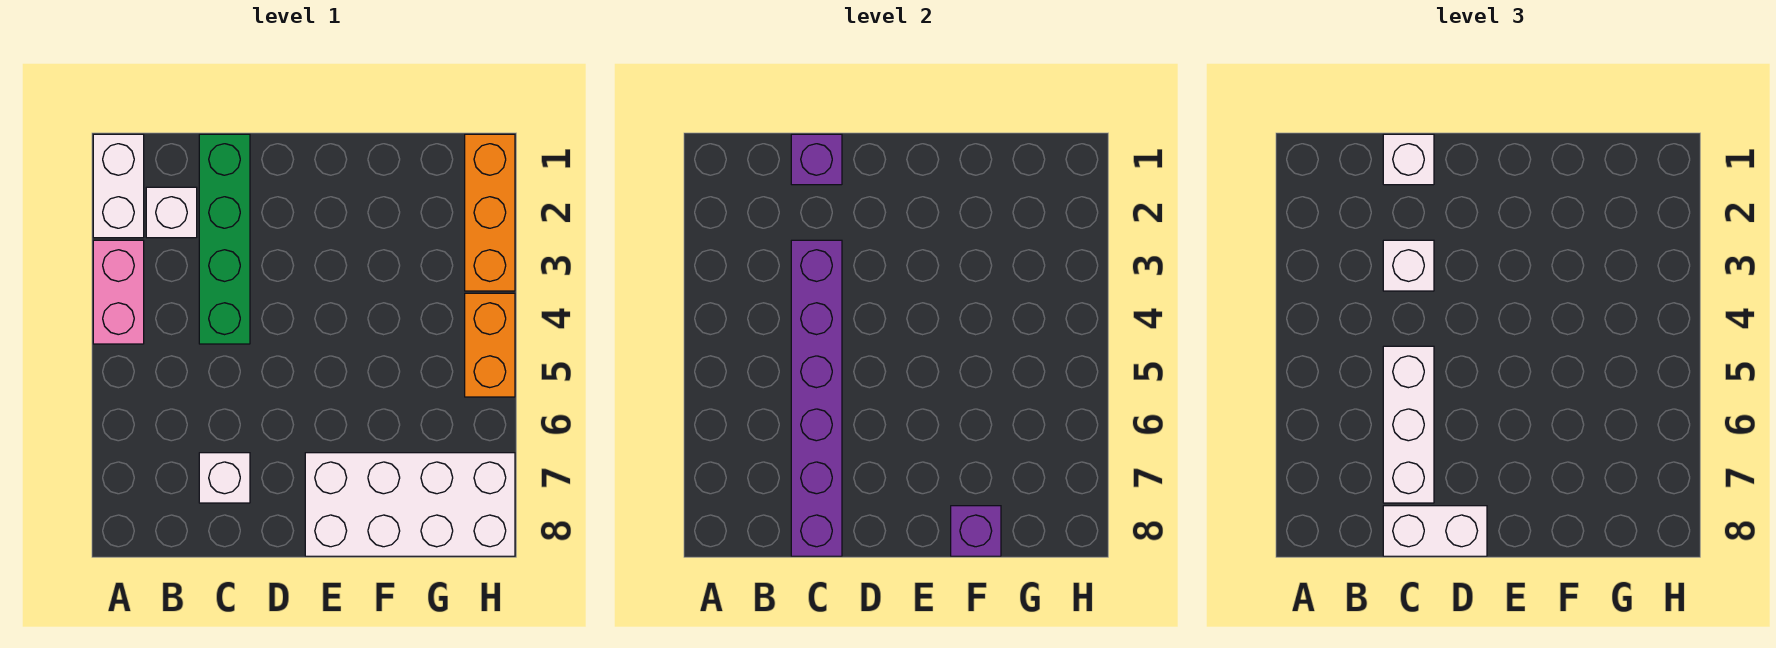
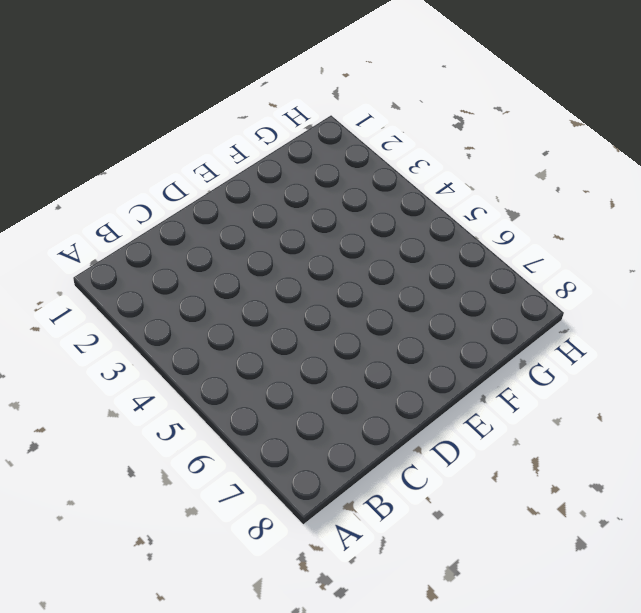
none -> white brick A1:A2 level 1
none -> pink brick A3:A4 level 1
none -> white brick B2 level 1

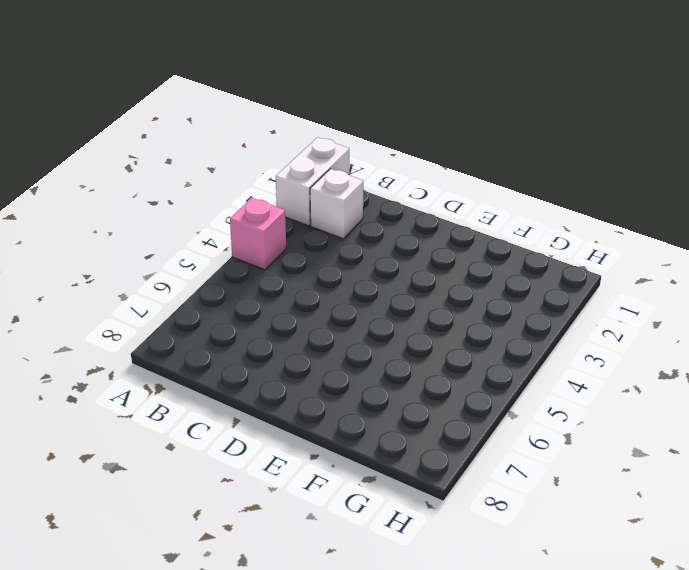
pink brick A4 level 1 -> pink brick A3:A4 level 1
none -> green brick C1:C4 level 1
none -> white brick C7 level 1
none -> white brick E7:H8 level 1

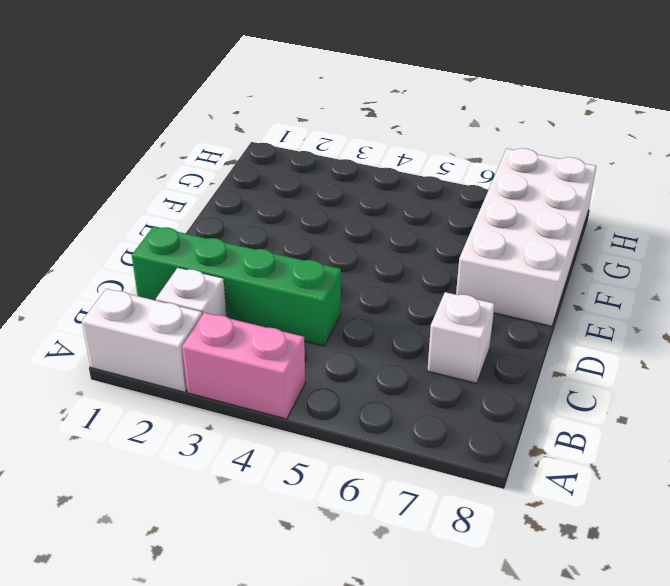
none -> orange brick H1:H3 level 1
none -> orange brick H4:H5 level 1
none -> purple brick C1 level 2

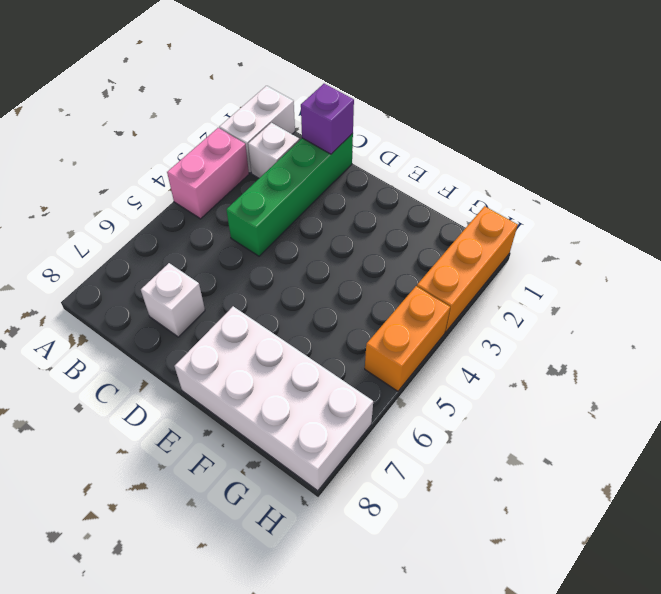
none -> purple brick C3:C8 level 2
none -> purple brick F8 level 2
none -> white brick C1 level 3

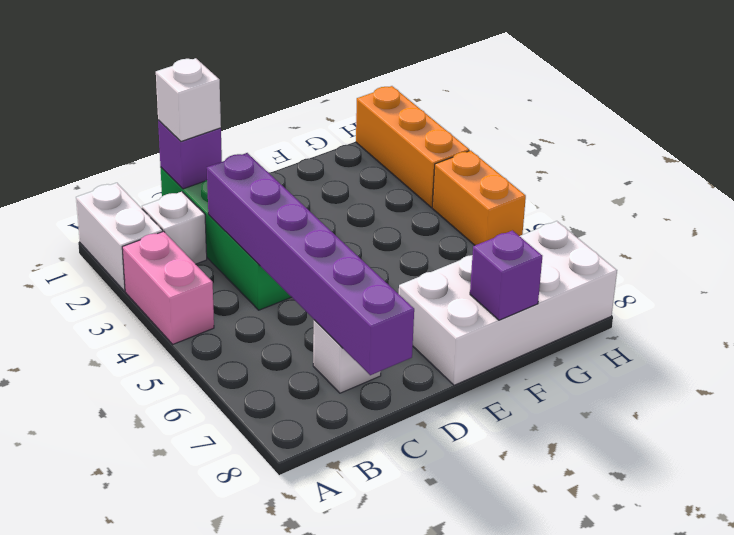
none -> white brick C3 level 3
none -> white brick C5:C7 level 3
none -> white brick C8:D8 level 3

